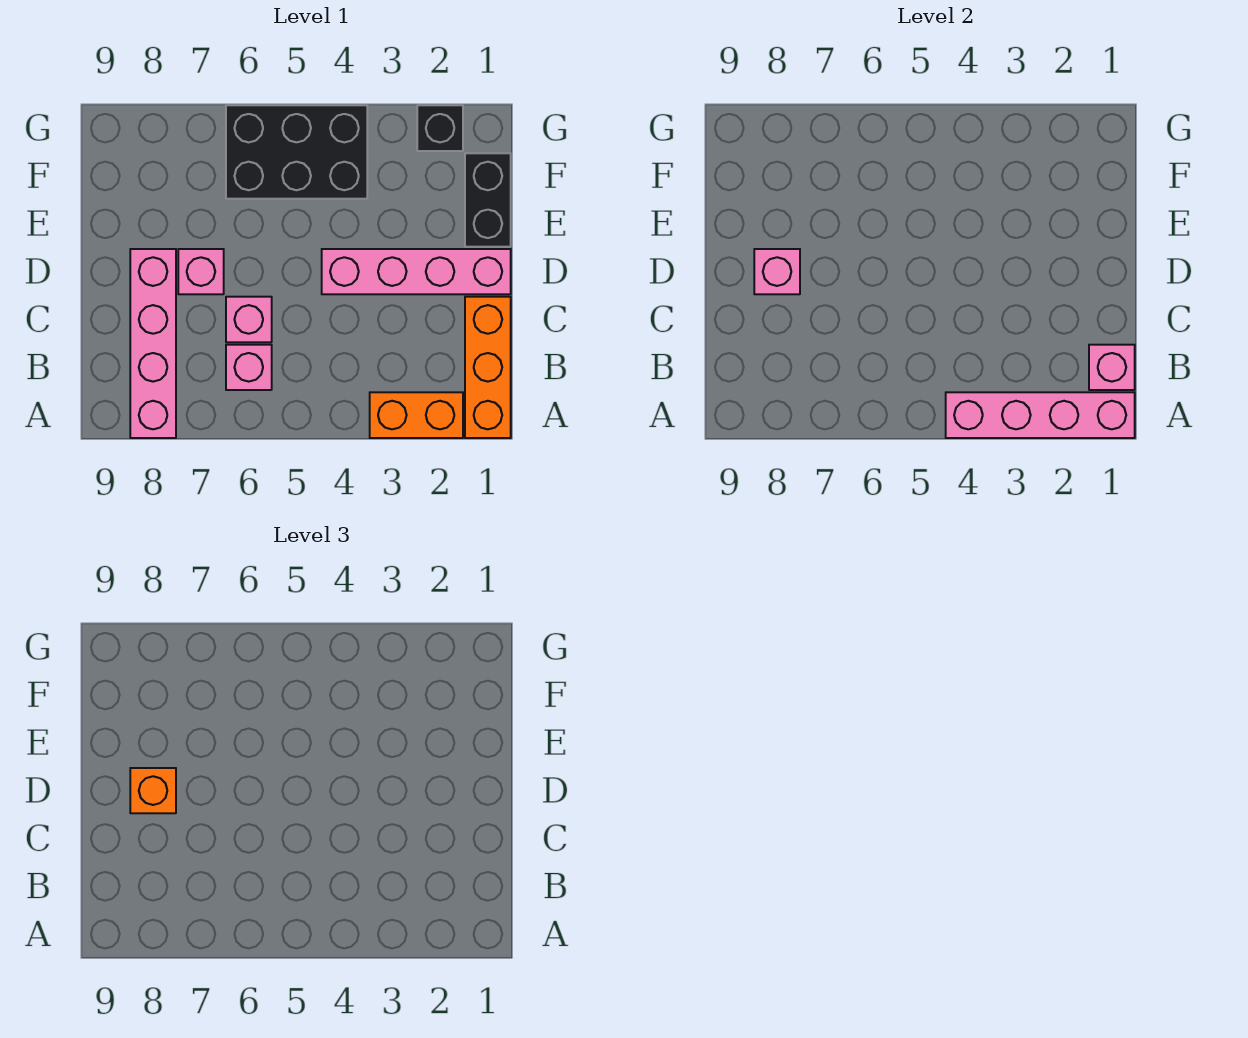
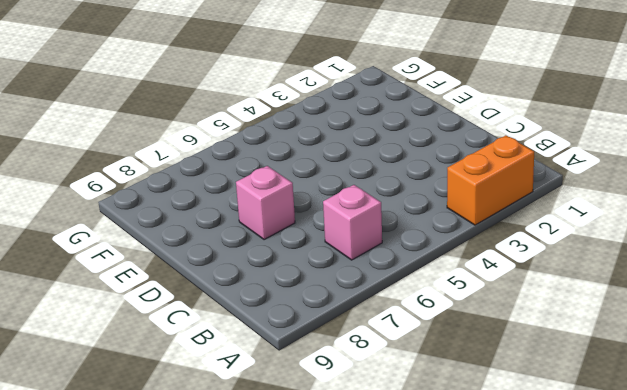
none -> orange brick A1:C1 level 1
none -> pink brick A8:D8 level 1
none -> pink brick C6 level 1

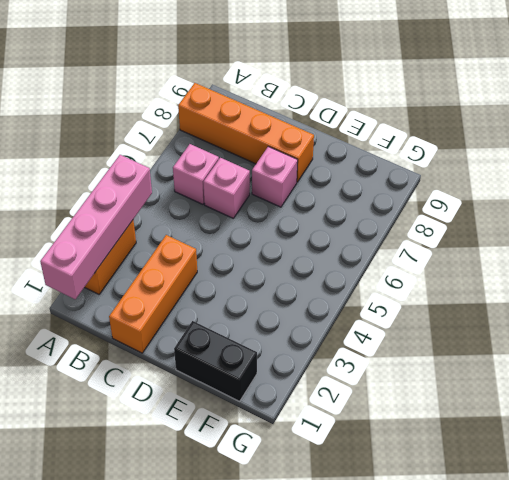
orange brick A8:D8 level 1 -> pink brick A8:D8 level 1
orange brick C1:C3 level 1 -> orange brick A1:C1 level 1
none -> pink brick D1:D4 level 1
none -> black brick F4:G6 level 1
none -> black brick G2 level 1

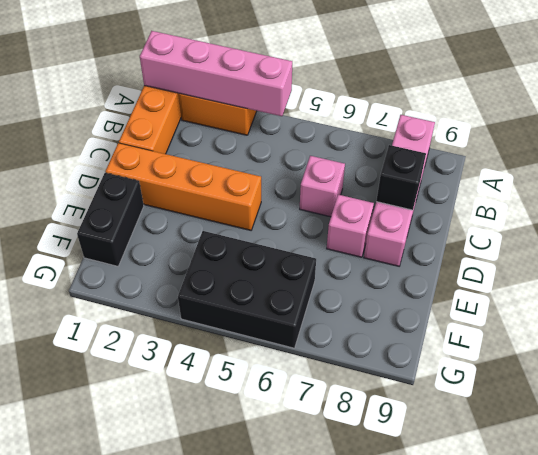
black brick C8 level 2 -> black brick G2 level 1
orange brick D1:D4 level 1 -> pink brick D1:D4 level 1
none -> pink brick B6 level 1
none -> pink brick B1 level 2
none -> pink brick D8 level 2

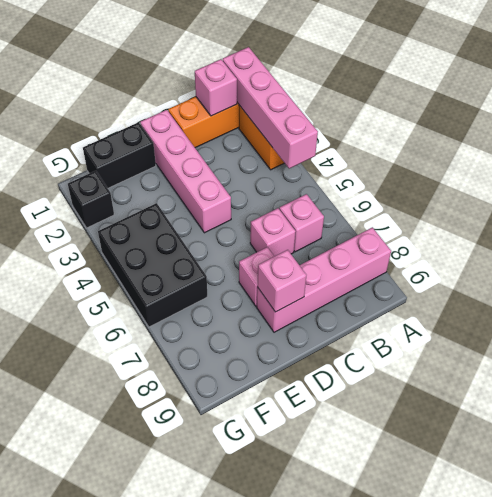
none -> orange brick D8 level 3

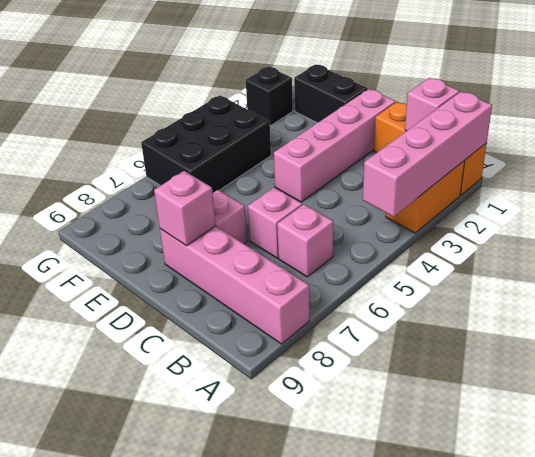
none -> orange brick D8 level 3

